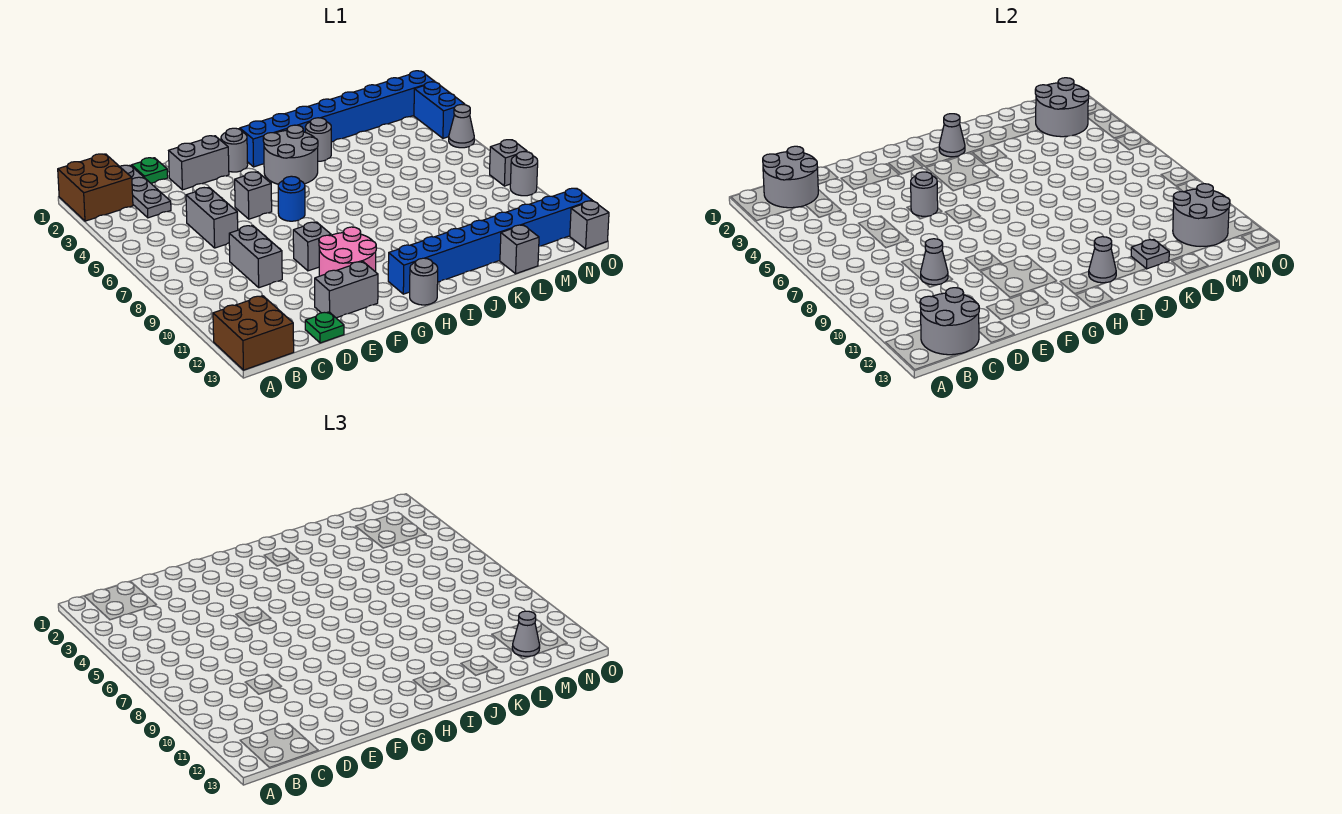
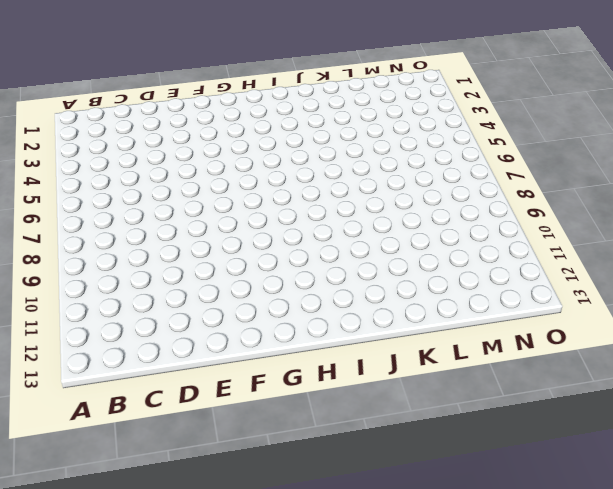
none -> brown brick A1:B2 level 1
none -> brown brick A12:B13 level 1
none -> grey plate C1:C3 level 1
none -> green plate D1 level 1

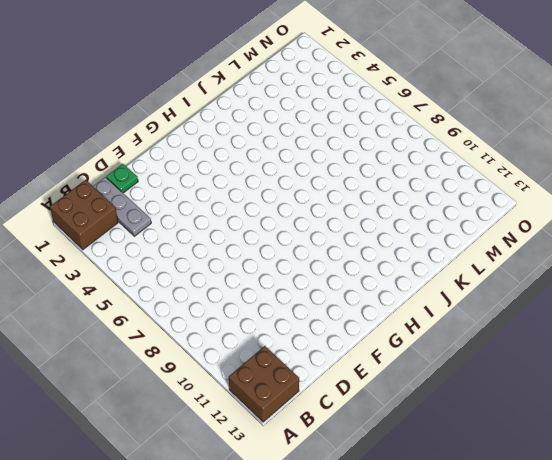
none -> grey brick D5:D6 level 1
none -> grey brick D8:D9 level 1
none -> green plate D13 level 1
none -> grey brick E2:F2 level 1

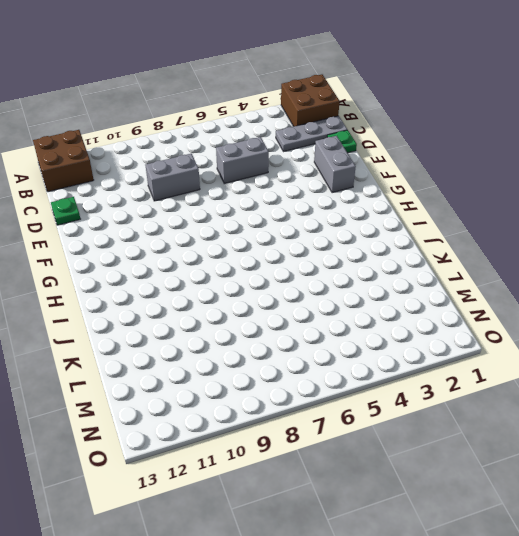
none -> grey brick E12:F12 level 1
none -> grey brick F5 level 1
none -> grey brick F9 level 1
none -> pink round brick F10:G11 level 1

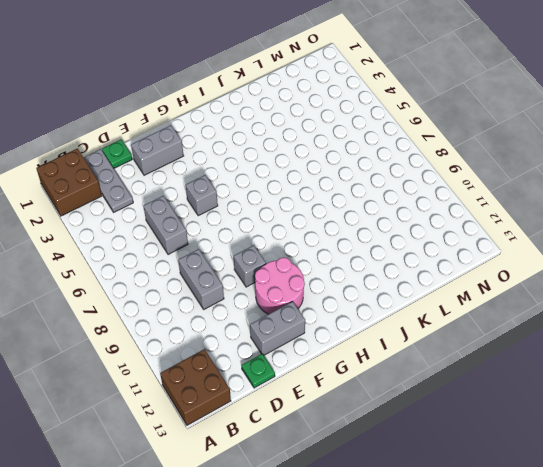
none -> grey round brick G2 level 1
none -> blue round brick G6 level 1
none -> blue brick H2:O2 level 1
none -> grey round brick H3:I4 level 1

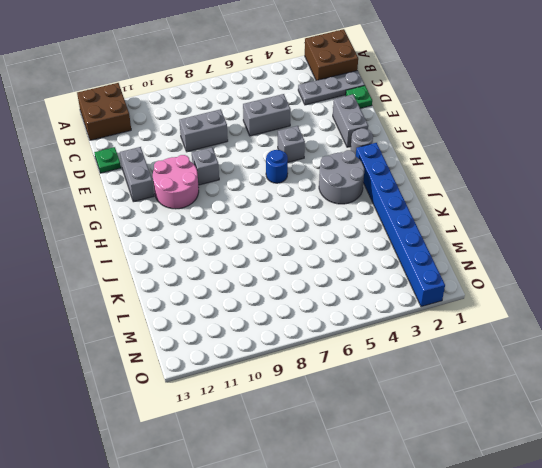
none -> blue brick H12:O12 level 1
none -> grey round brick H13 level 1
none -> grey round brick J3 level 1
none -> grey brick L13 level 1

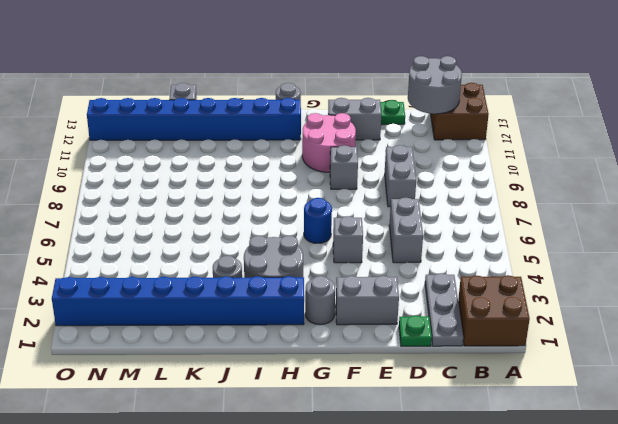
none -> blue brick O3:O4 level 1
none -> grey cone O5 level 1
none -> grey brick O8 level 1
none -> grey round brick O9 level 1

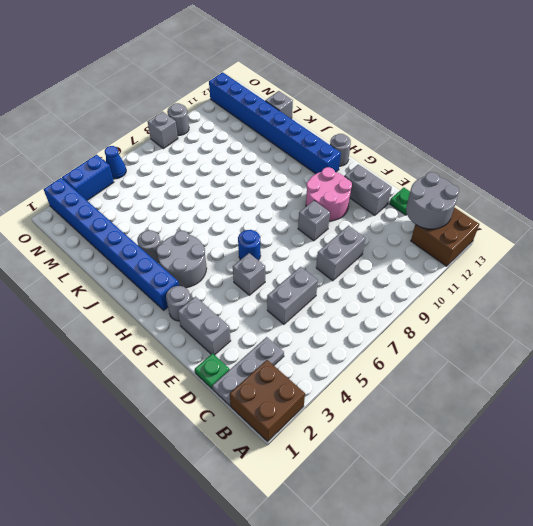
blue cone O5 level 1 -> grey cone O5 level 1
none -> grey brick O13 level 1
none -> grey round brick B1:C2 level 2
none -> grey cone D9 level 2
none -> grey round brick F5 level 2

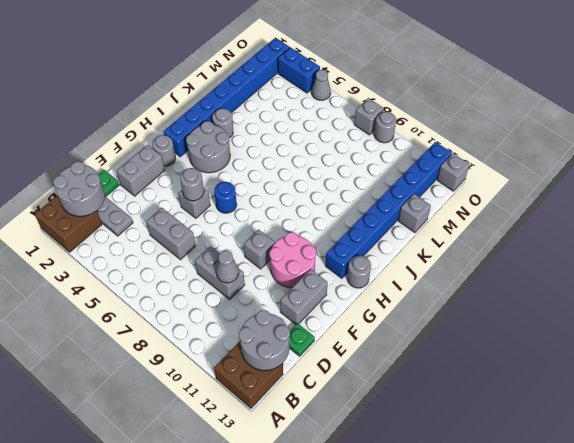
none -> grey cone I2 level 2
none -> grey cone I12 level 2
none -> grey plate K12 level 2
none -> grey round brick M2:N3 level 2

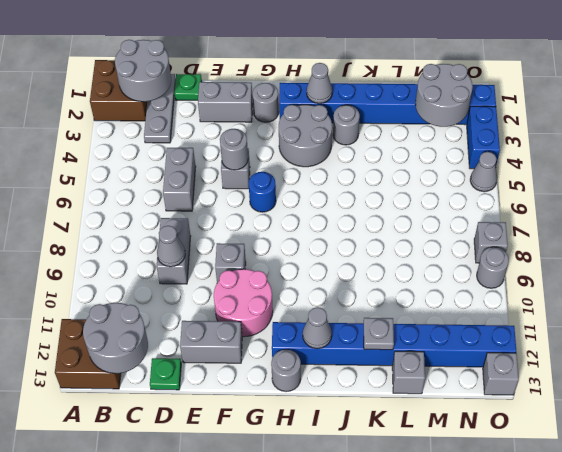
none -> grey round brick M11:N12 level 2
none -> grey cone M12 level 3

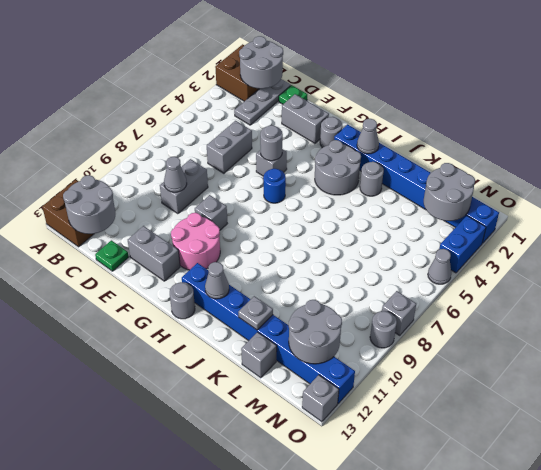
none -> grey cone M12 level 3

